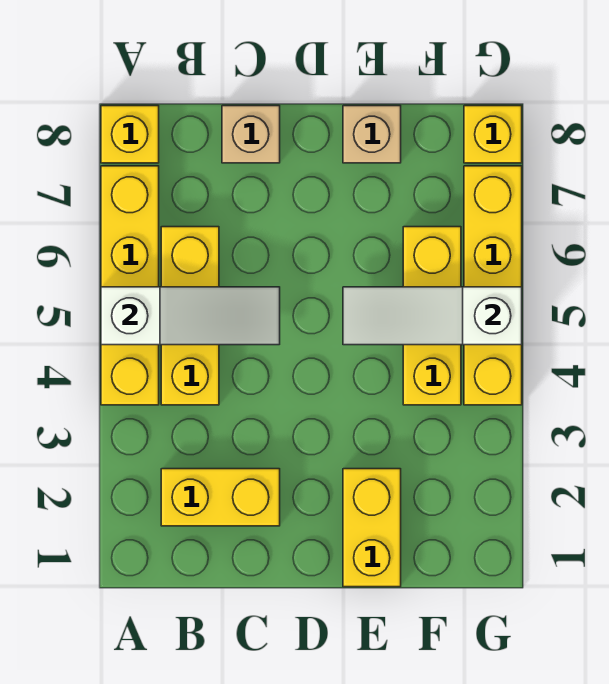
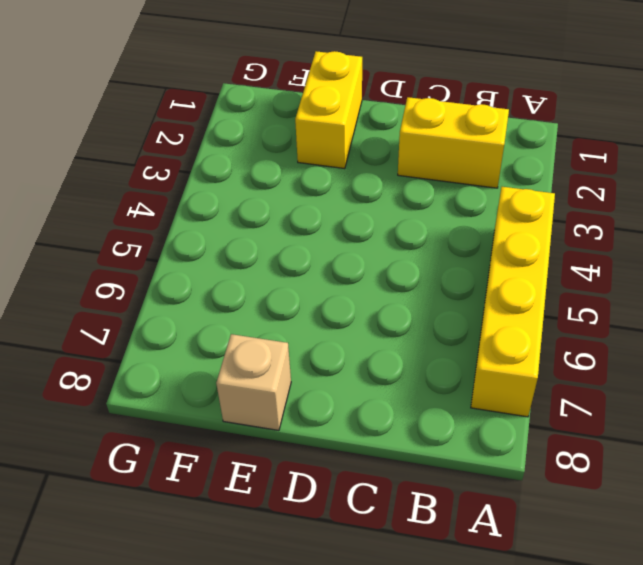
none -> yellow brick A8 level 1
none -> yellow brick B4:B6 level 1
none -> tan brick C8 level 1

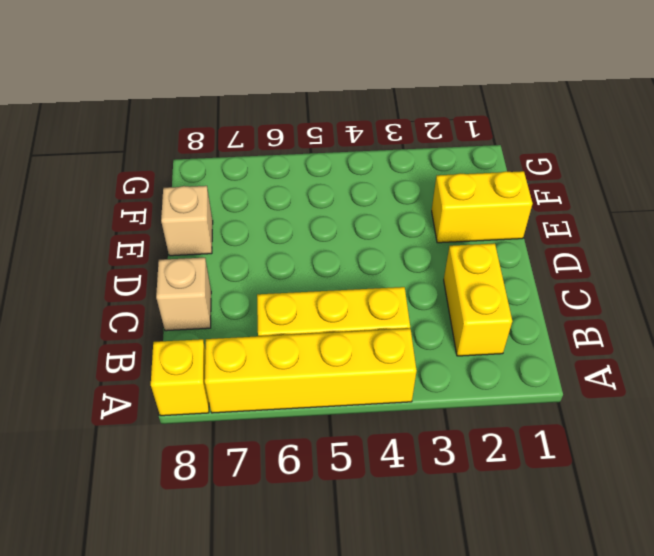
none -> yellow brick F4:F6 level 1
none -> yellow brick G4:G7 level 1
none -> yellow brick G8 level 1

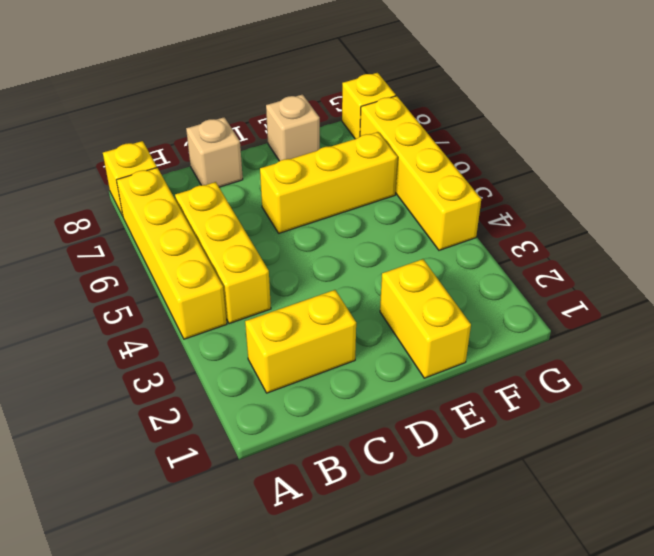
yellow brick D6:F6 level 1 -> yellow brick F4:F6 level 1
none -> white slope A5:C5 level 2 top A
none -> white slope E5:G5 level 2 top G

